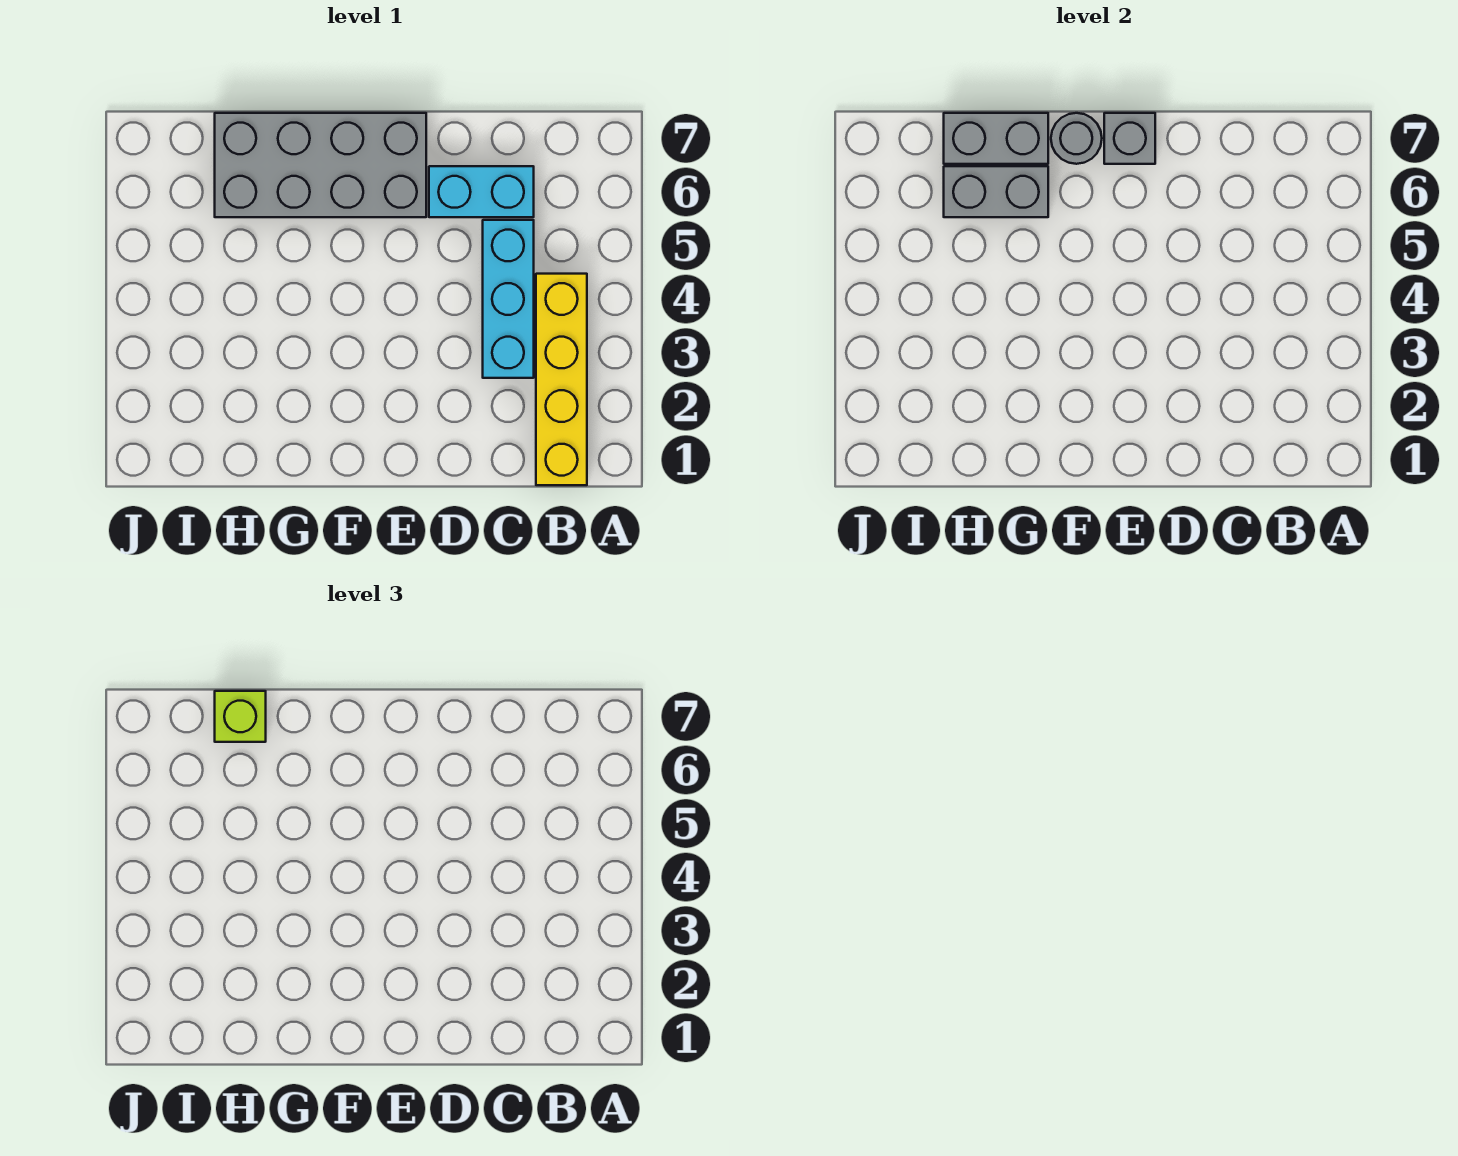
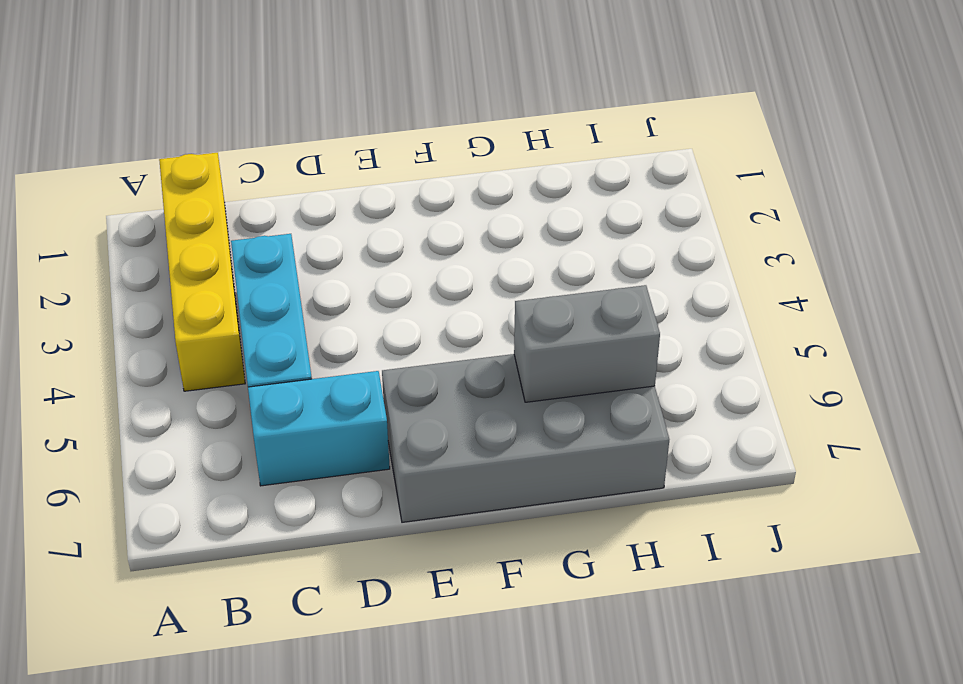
none -> grey brick E7 level 2
none -> grey round brick F7 level 2

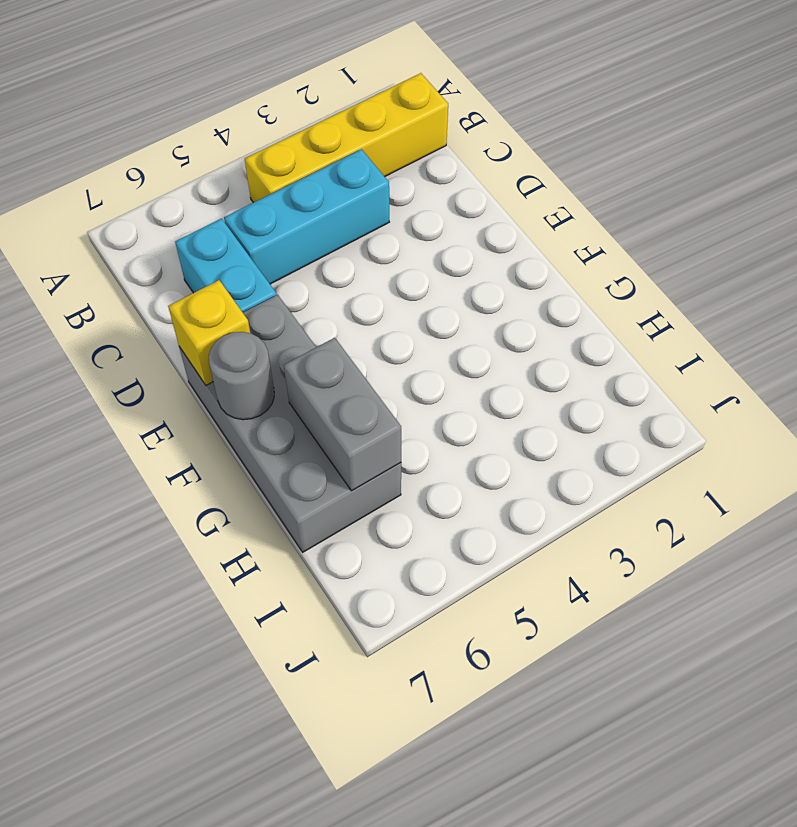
yellow brick E7 level 2 -> grey brick E7 level 2
none -> grey brick G7:H7 level 2
none -> lime brick H7 level 3

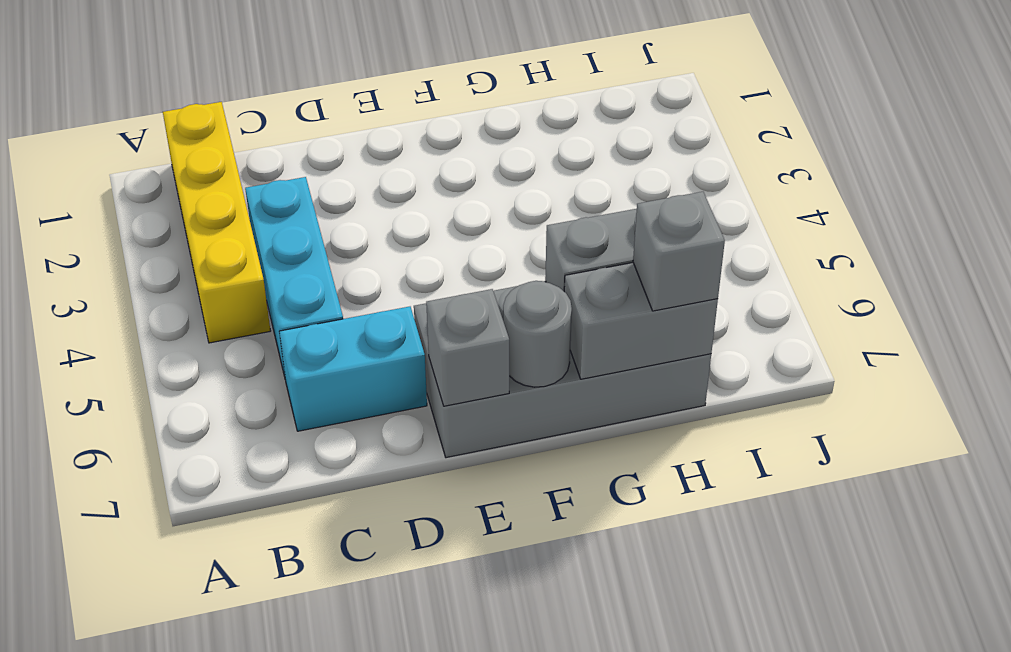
grey brick H7 level 3 -> lime brick H7 level 3

